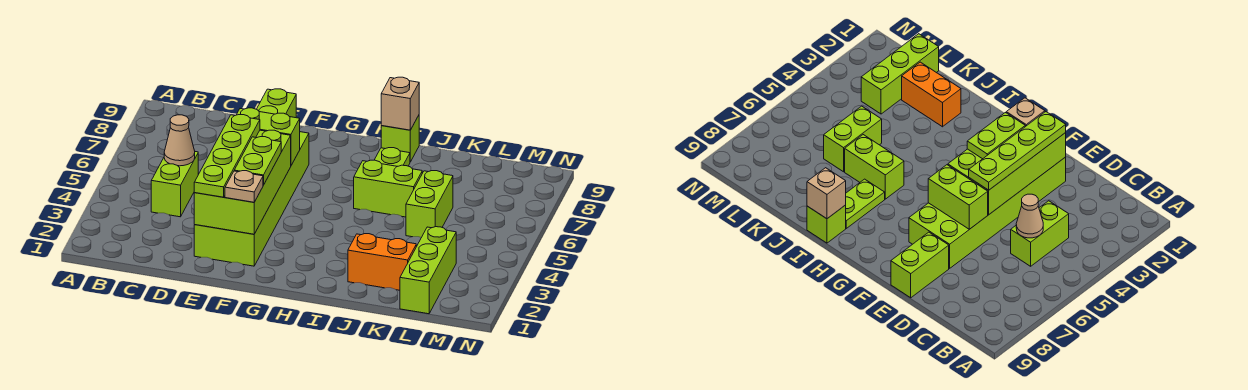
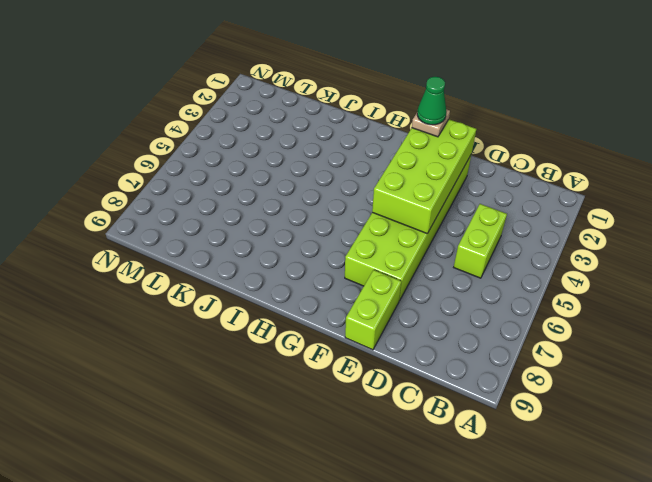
green cone F2 level 4 -> none
none -> lime brick I6:J6 level 1
none -> lime plate I7:I8 level 1
none -> lime brick I9 level 1

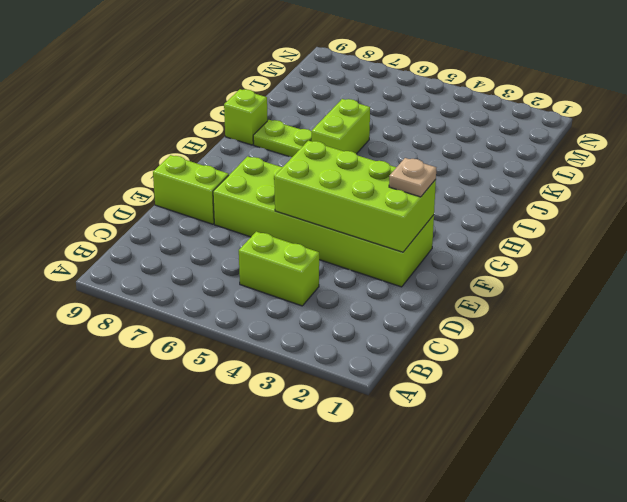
none -> orange brick J2:K2 level 1
none -> lime brick K5:K6 level 1
none -> lime brick L1:L3 level 1

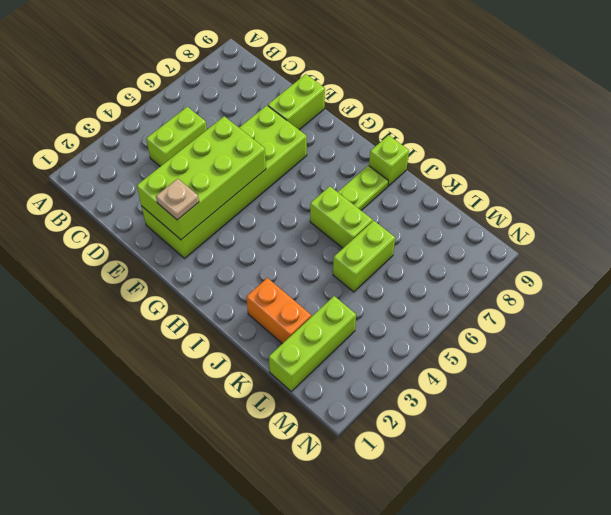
none -> tan cone C5 level 2
none -> lime brick E6:F6 level 2
none -> tan brick I9 level 2

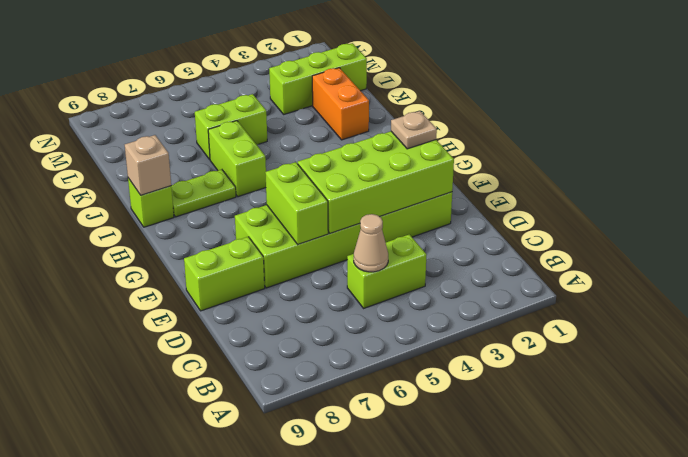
none -> lime plate E2:E5 level 3
none -> lime plate F3:F4 level 3

